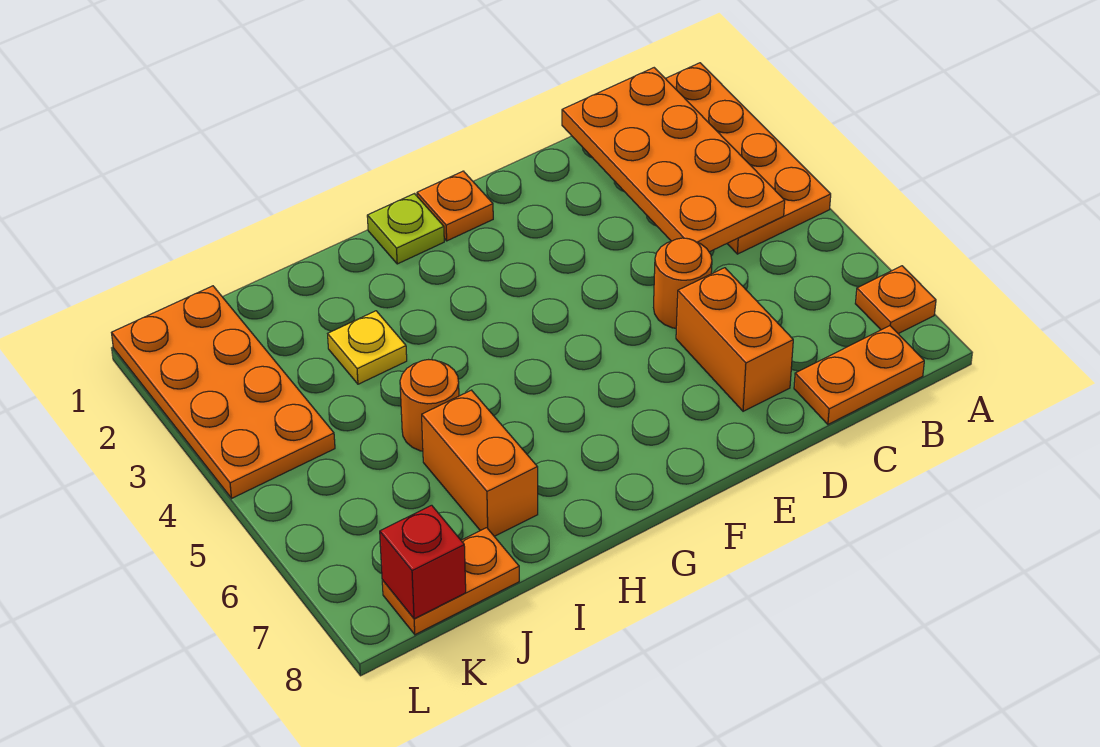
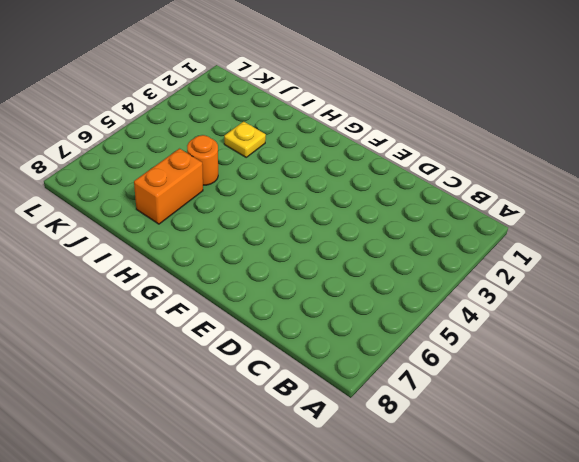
none -> orange plate A1:B4 level 1
none -> orange plate A7 level 1
none -> orange plate B8:C8 level 1

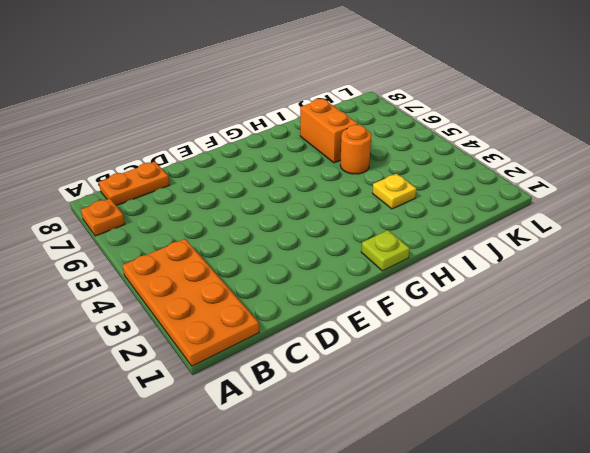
none -> orange round brick D5 level 1
none -> orange brick D6:D7 level 1
none -> orange plate F1 level 1

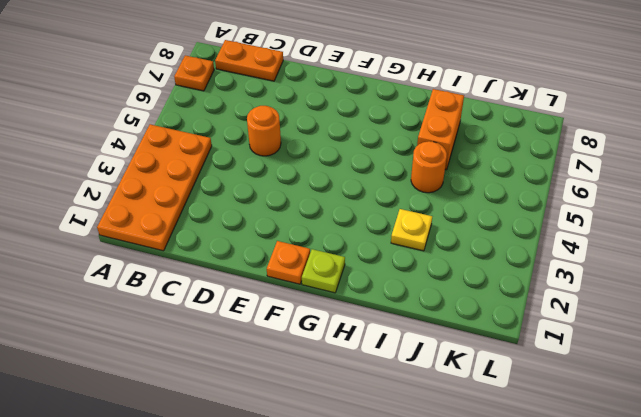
none -> orange brick D6:D7 level 1
none -> orange plate J8:K8 level 1
none -> orange plate K1:L4 level 1

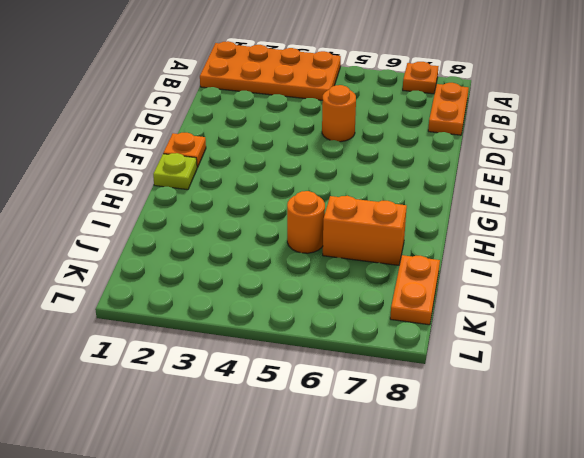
none -> orange brick D6:D7 level 1
none -> yellow plate I3 level 1
none -> orange plate K1:L4 level 1

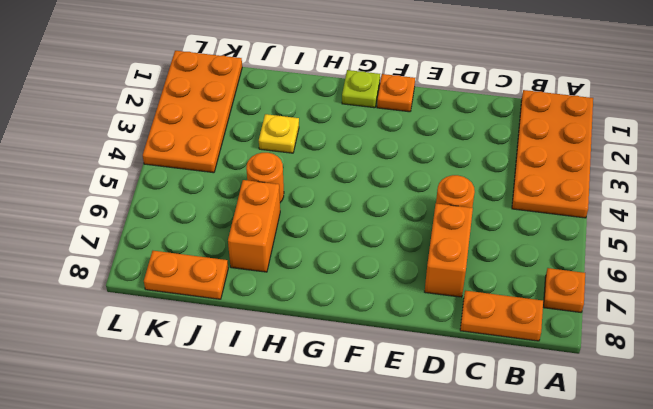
none -> orange plate B1:C4 level 2
none -> red brick K8 level 2

